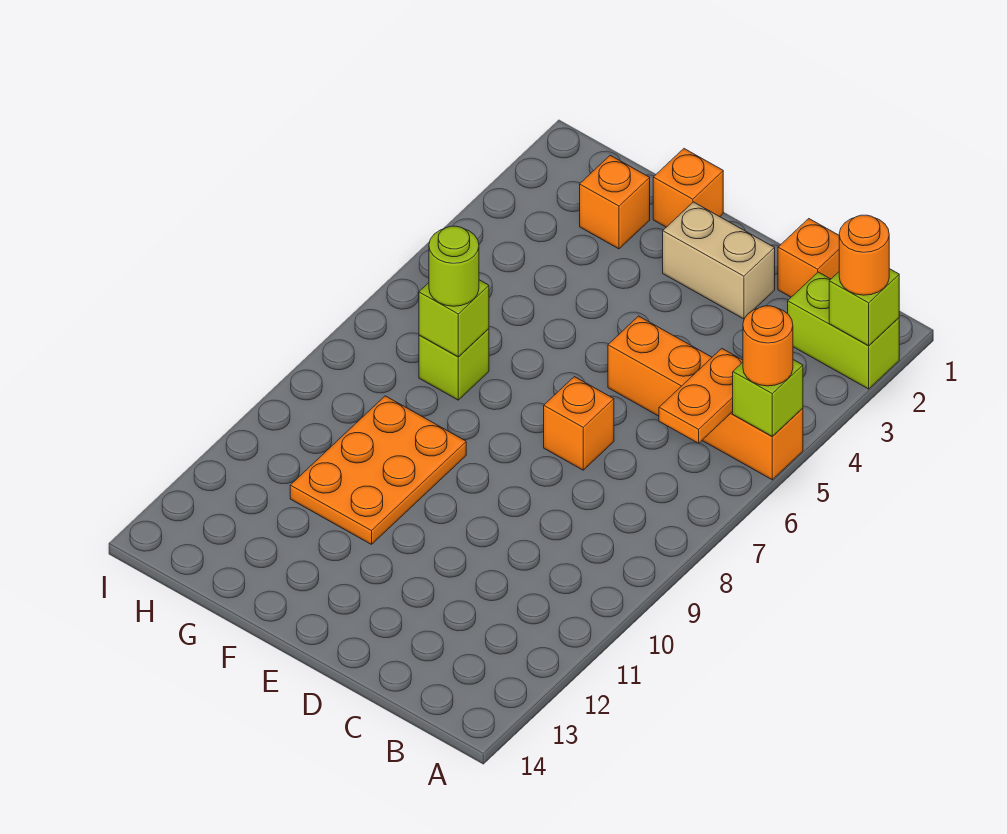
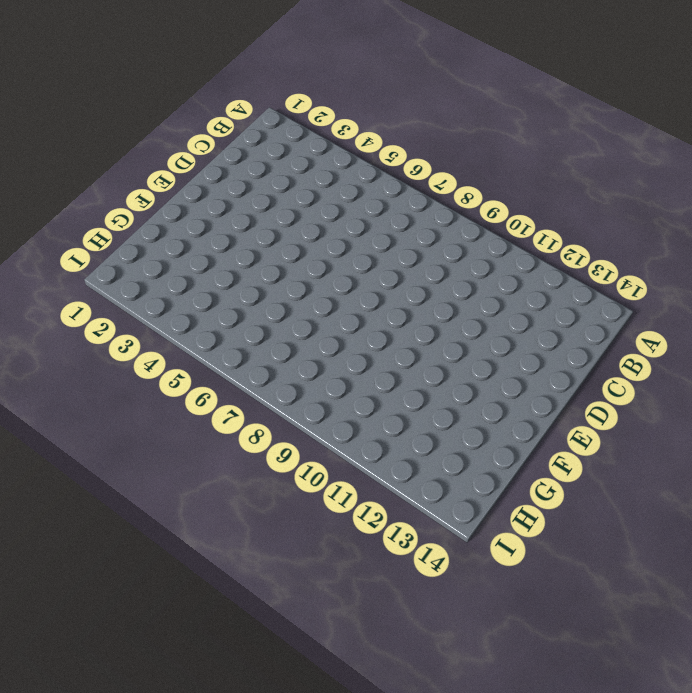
none -> lime brick A2:B2 level 1
none -> orange brick A5:D5 level 1
none -> orange brick C1 level 1

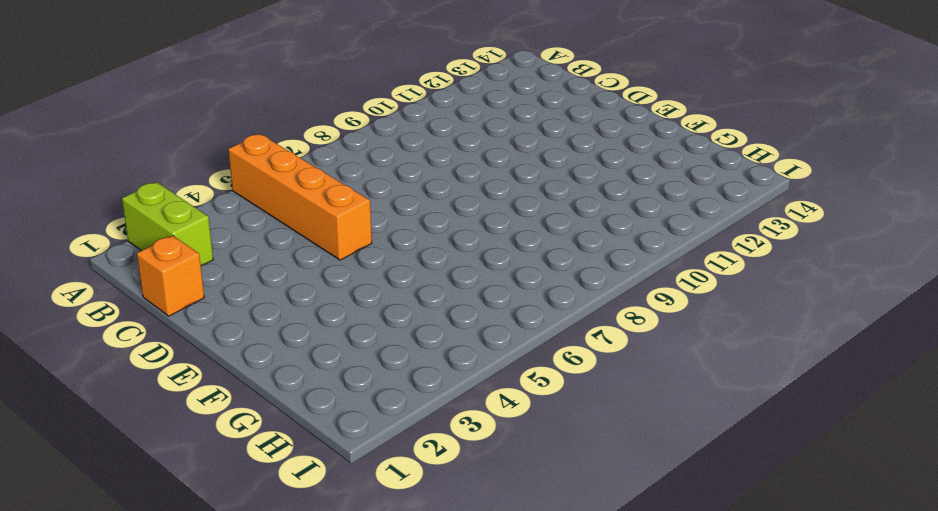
none -> tan brick D2:E2 level 1
none -> orange brick D7 level 1
none -> orange brick F1 level 1

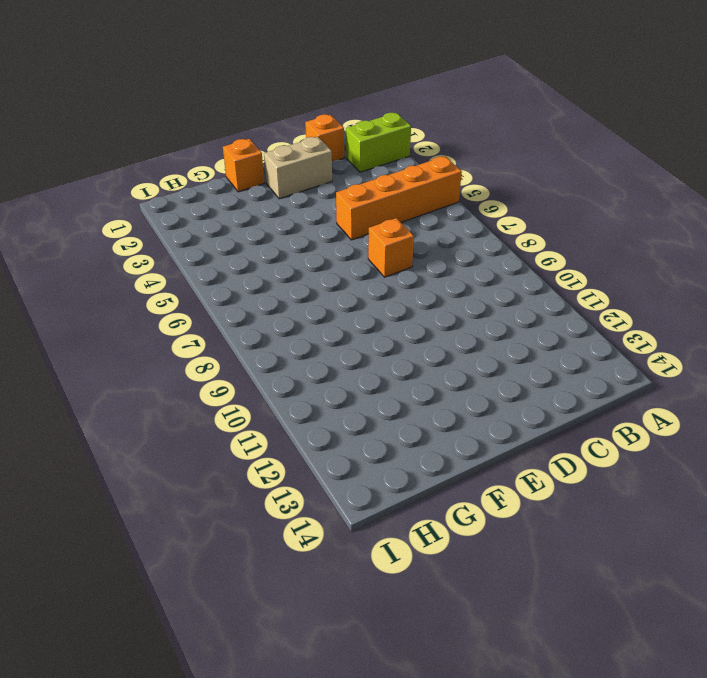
none -> orange plate F9:G11 level 1
none -> orange brick G2 level 1
none -> lime brick G7 level 1

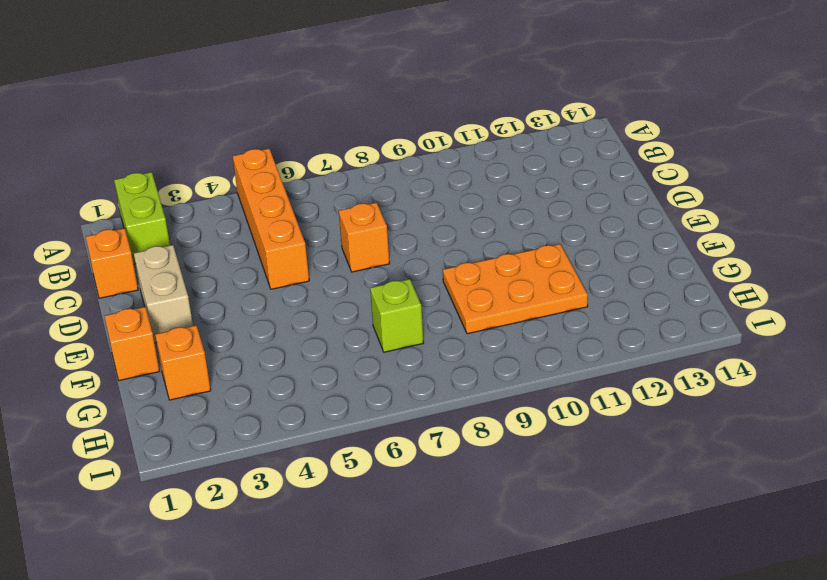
none -> lime brick A2 level 2
none -> lime brick A5 level 2
none -> orange plate B5:B6 level 2

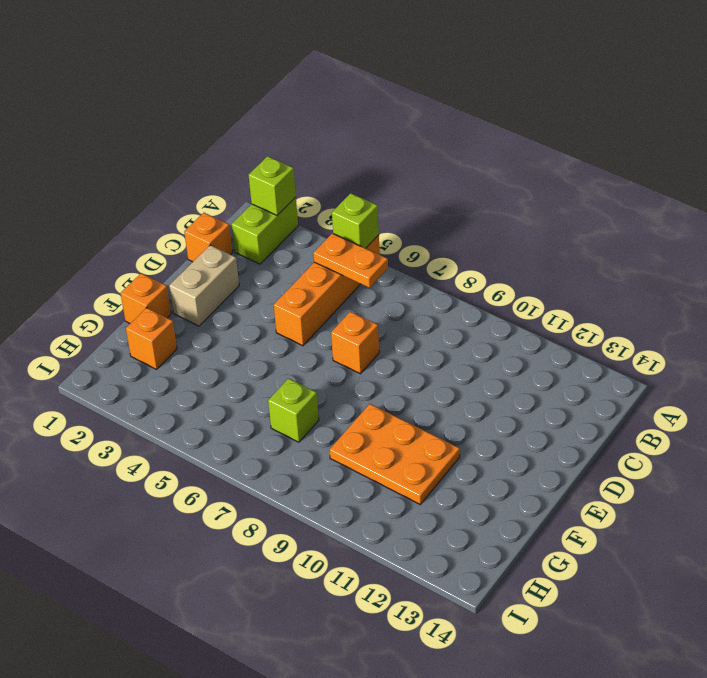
none -> lime brick G7 level 2
none -> orange round brick A2 level 3
none -> orange round brick A5 level 3

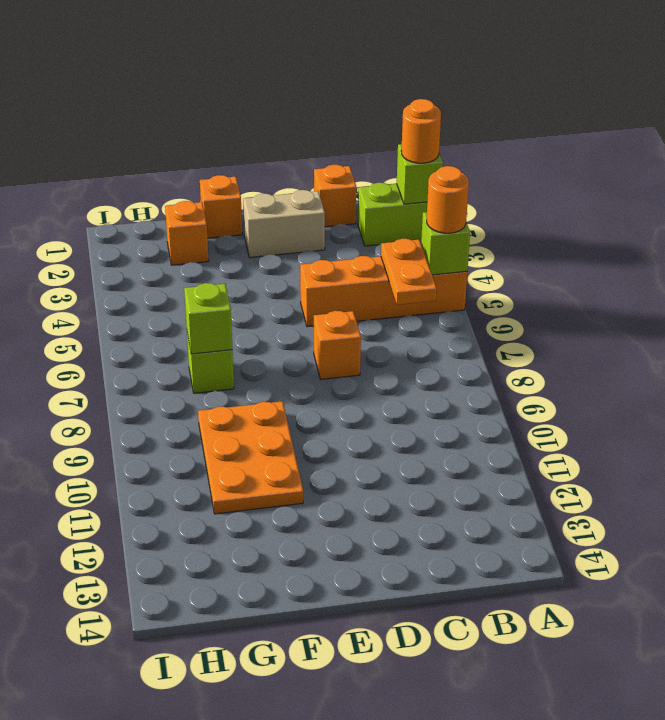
none -> lime round brick G7 level 3

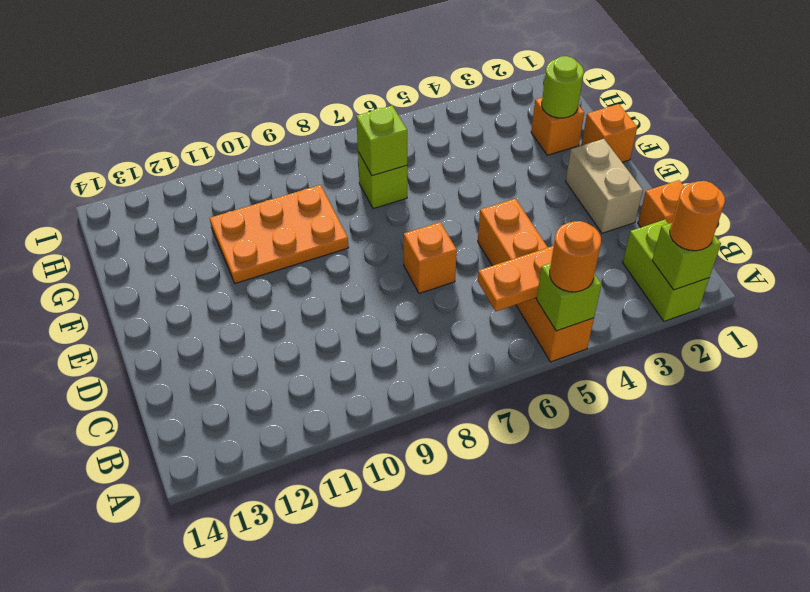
lime round brick G2 level 2 -> lime round brick G7 level 3

